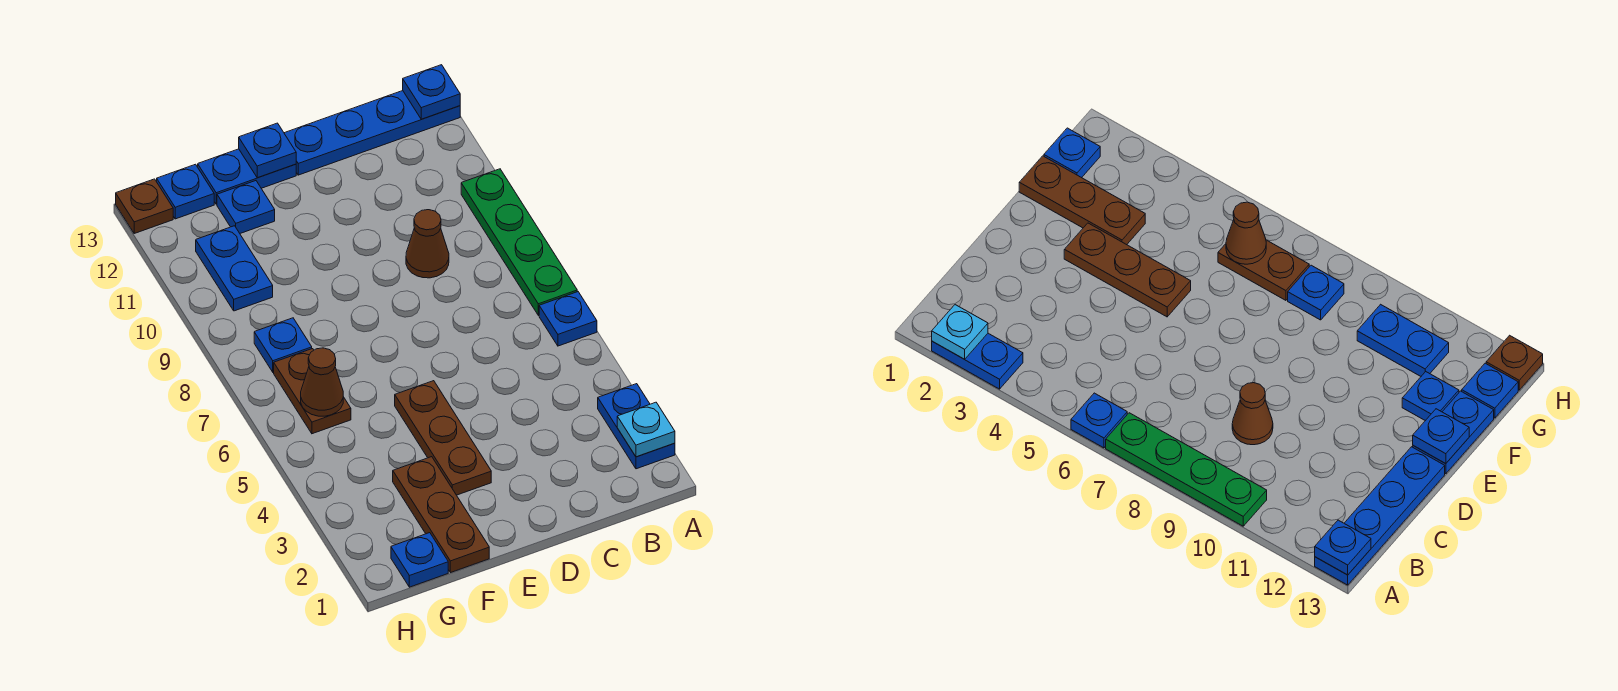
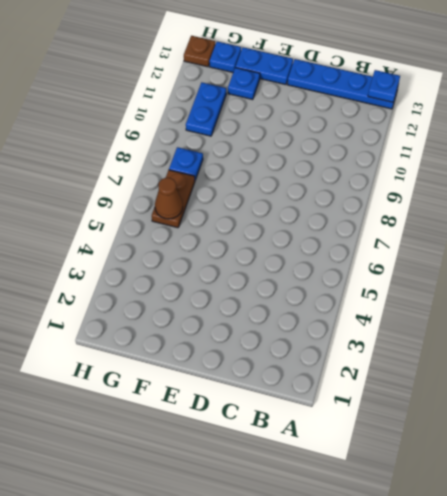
none -> blue plate A2:A3 level 1
none -> blue plate A6 level 1
none -> green plate A7:A10 level 1

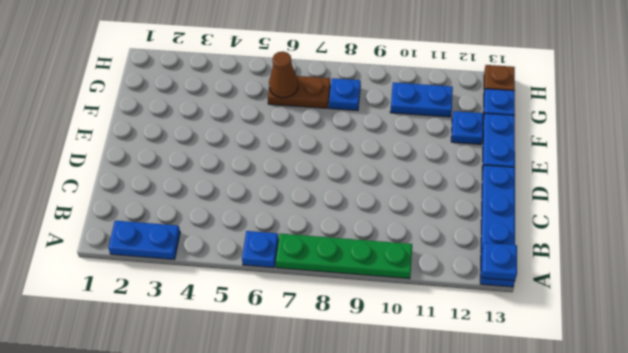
none -> brown cone C9 level 1
none -> brown plate E3:E5 level 1
none -> brown plate F1:F3 level 1

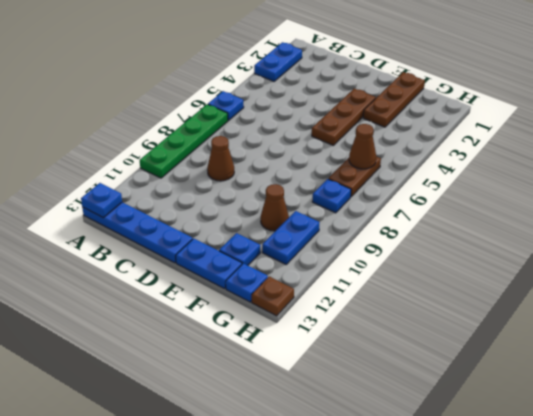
brown cone F10 level 1 -> none
none -> blue plate G1 level 1
none -> cyan plate A2 level 2
none -> blue plate E13 level 2

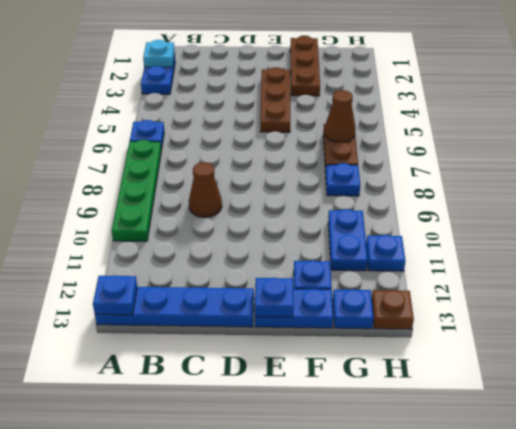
blue plate H11 level 1 -> blue plate G1 level 1

